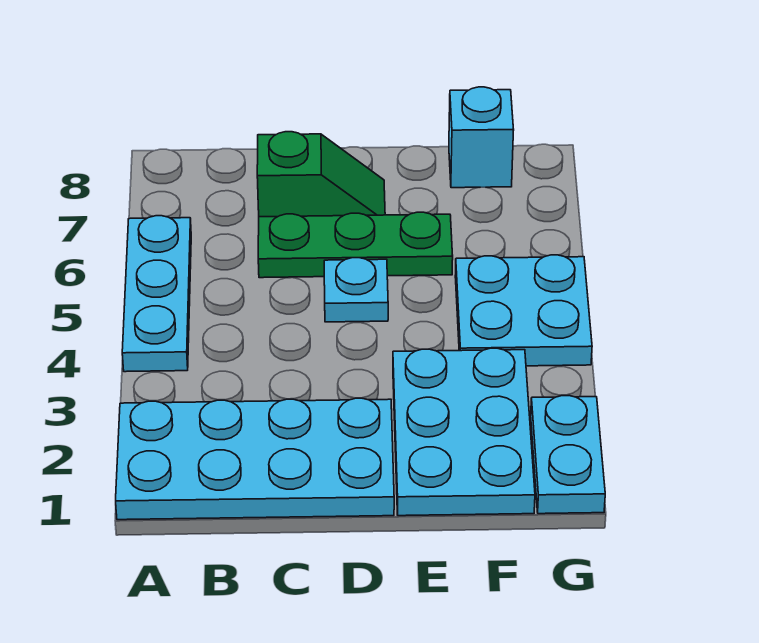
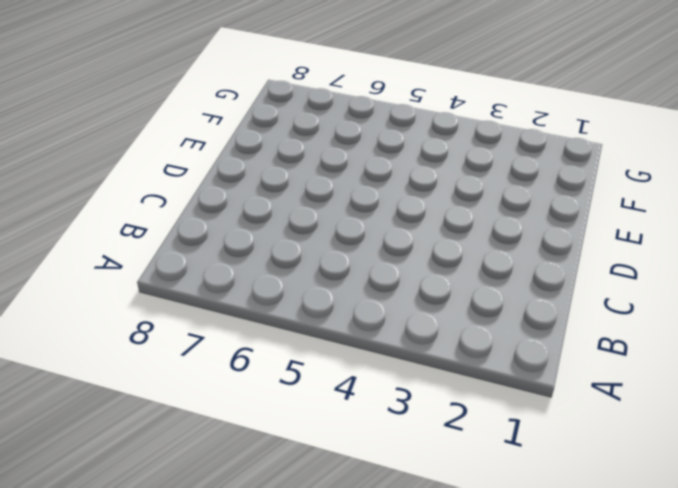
none -> cyan plate A1:D2 level 1
none -> cyan plate A4:A6 level 1

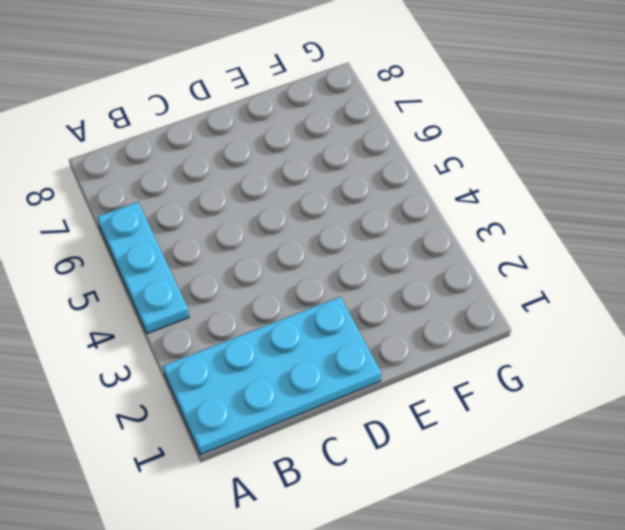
none -> green plate C6:E6 level 1
none -> green slope C7:D7 level 1 top C

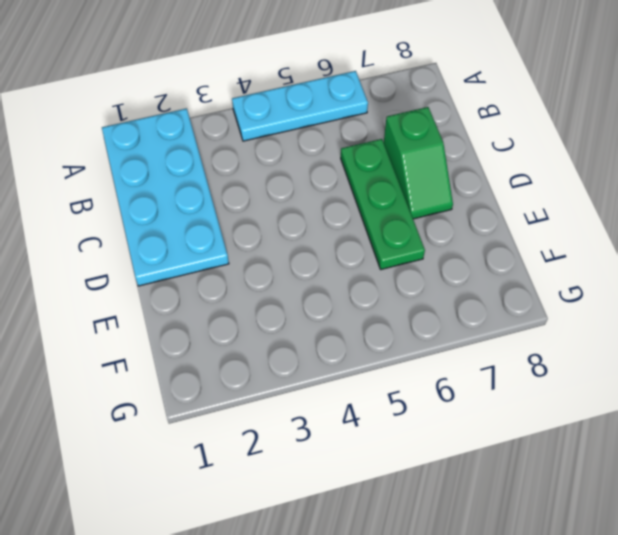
none -> cyan plate D5 level 1
none -> cyan plate E1:F3 level 1

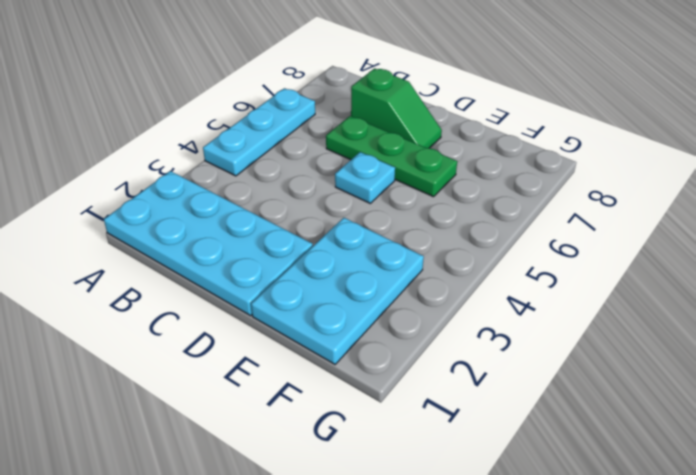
none -> cyan plate F4:G5 level 1
none -> cyan brick F8 level 1

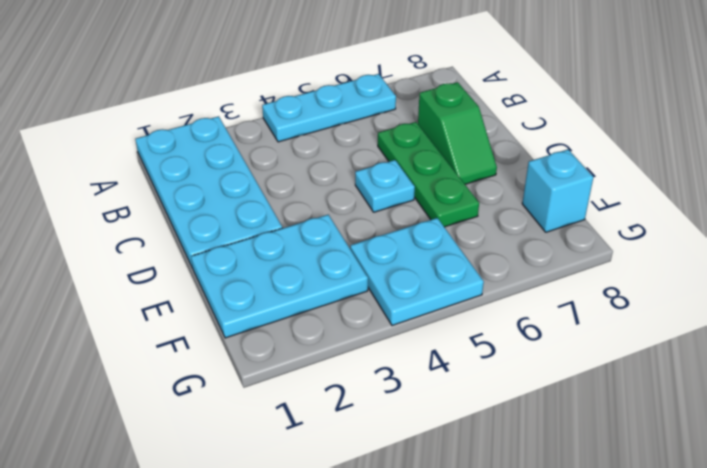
none -> cyan plate G1:G2 level 1

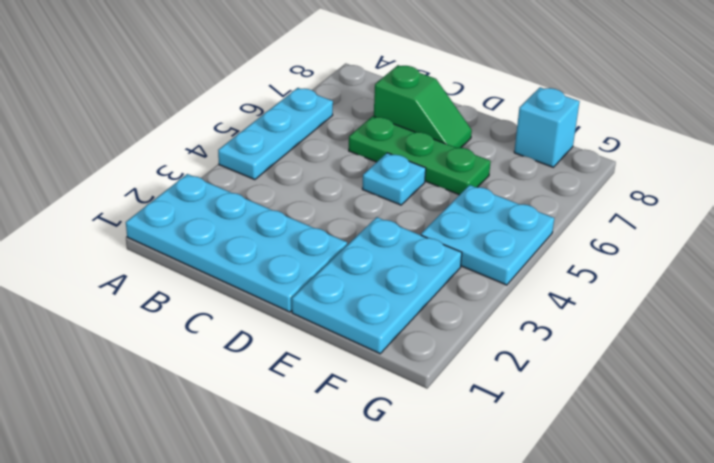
none -> cyan plate G1:G2 level 1

